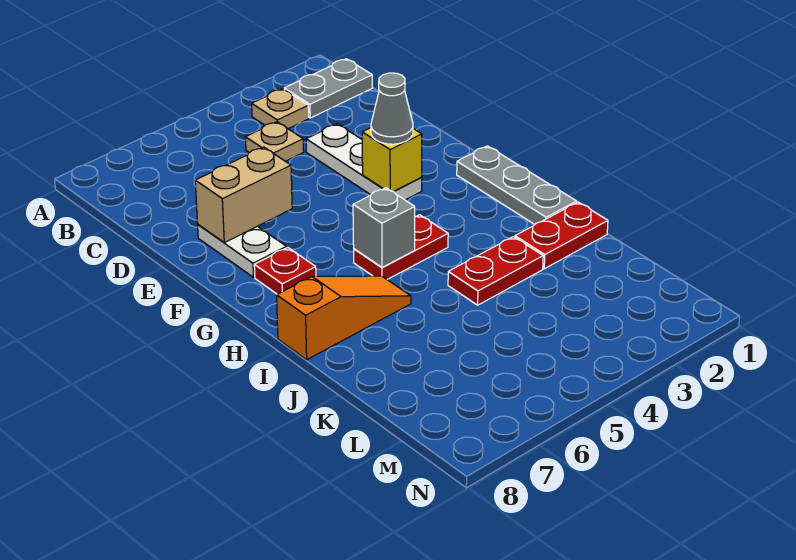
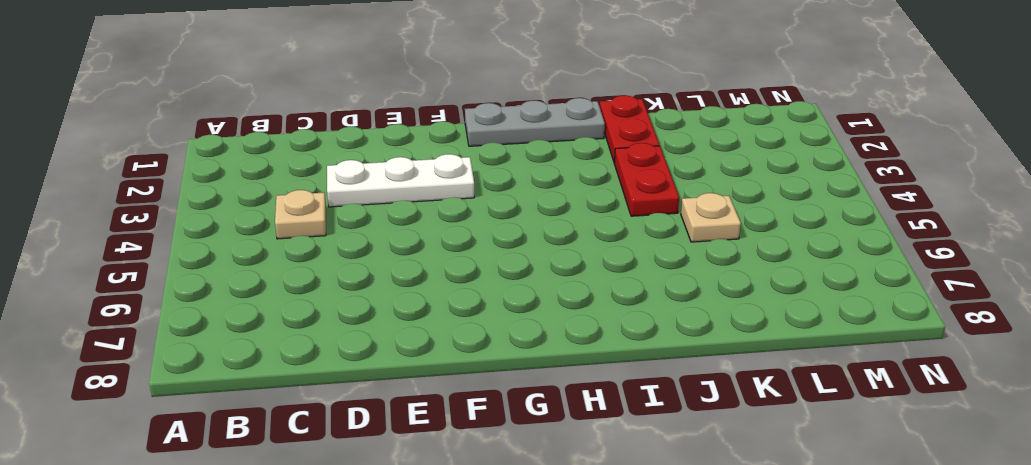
tan plate K5 level 1 -> tan plate B3 level 1
none -> grey plate B1:B2 level 1
none -> white plate E7:F7 level 1
none -> red plate G7 level 1

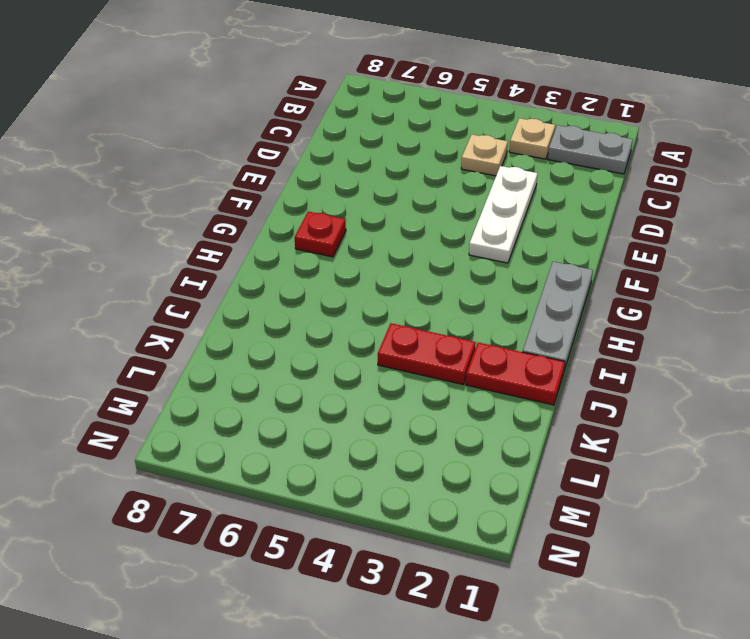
none -> white plate E7:F7 level 1
none -> red plate H4:H5 level 1
none -> orange slope I6:I8 level 1 top 8

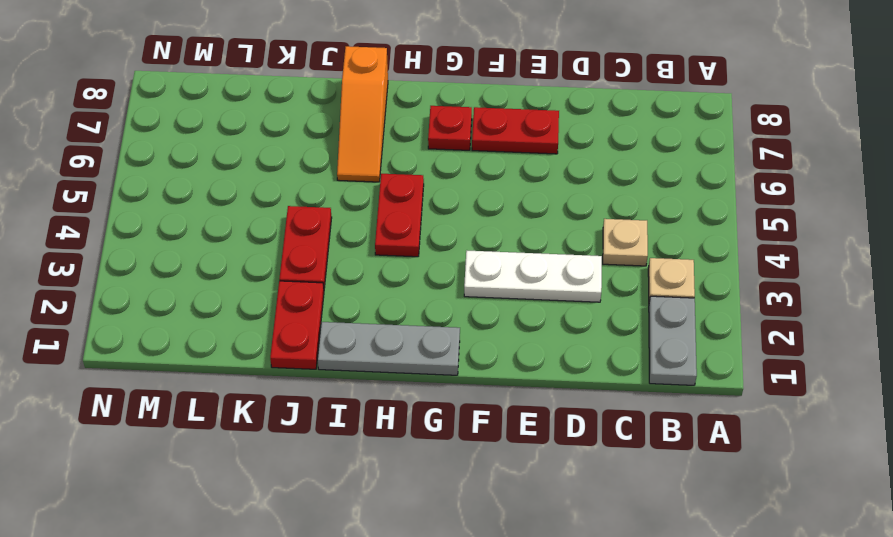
red plate E7:F7 level 1 -> white plate E7:F7 level 1
none -> tan brick E6:E7 level 2
none -> yellow brick F3 level 2
none -> grey brick H5 level 2

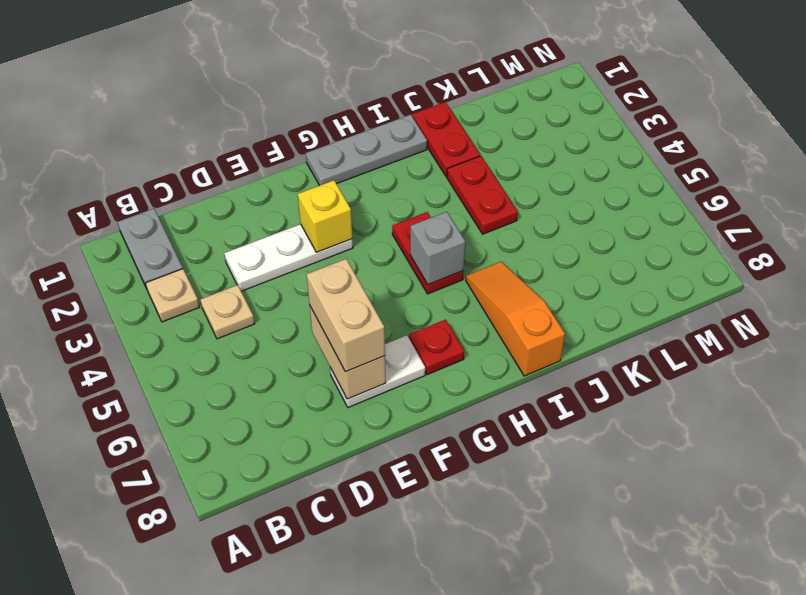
tan brick E6:E7 level 3 -> none
none -> grey cone F3 level 3

